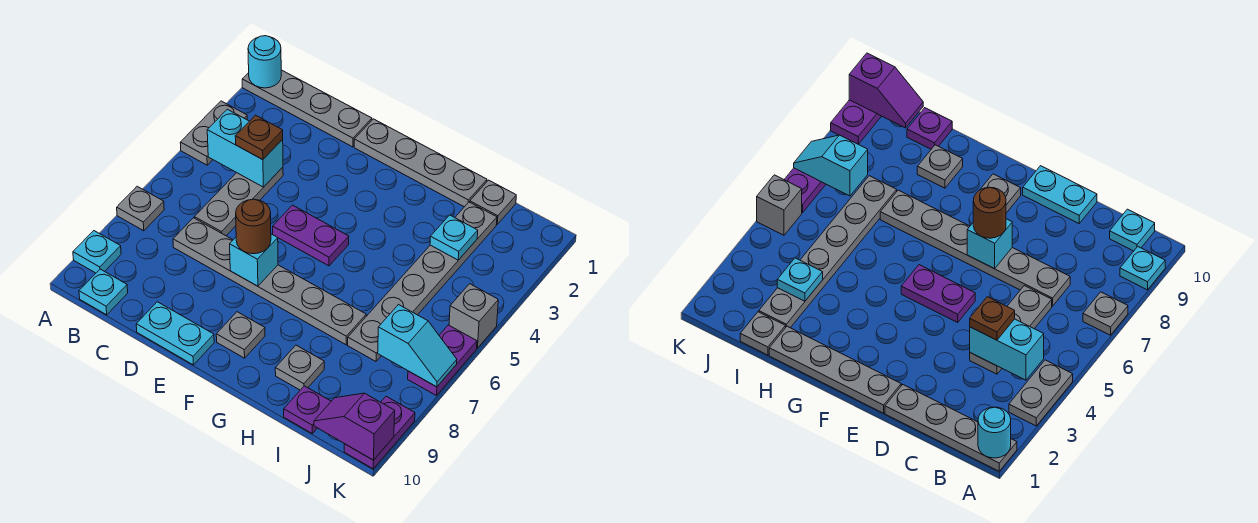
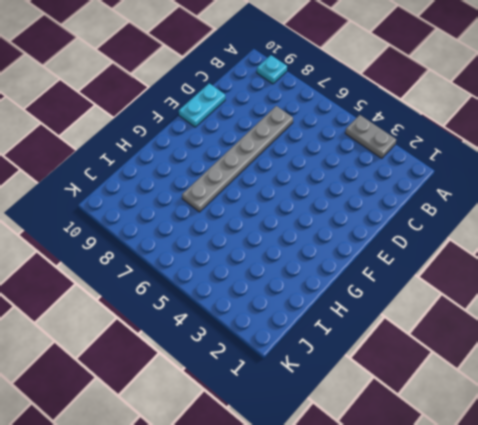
none -> grey plate A1:D1 level 1
none -> grey plate A7 level 1
none -> cyan plate B10 level 1

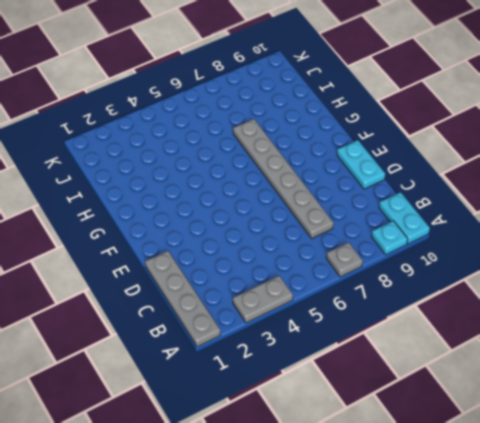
cyan plate A10:B10 level 1 -> cyan plate B10 level 1
none -> grey plate C4:C6 level 1
none -> grey plate E1:H1 level 1
none -> purple plate E5:F5 level 1

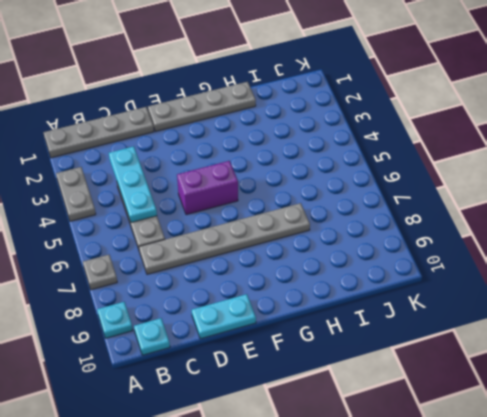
cyan plate C3:C5 level 2 -> cyan brick B4:C4 level 2
purple brick E5:F5 level 1 -> purple plate E5:F5 level 1
none -> grey plate F9 level 1
none -> grey plate H9 level 1
none -> grey plate I1 level 1

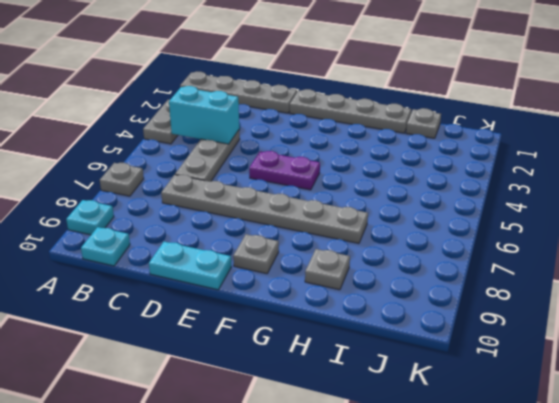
none -> grey plate I2:I7 level 1
none -> purple plate I10 level 1
none -> grey brick K5 level 1

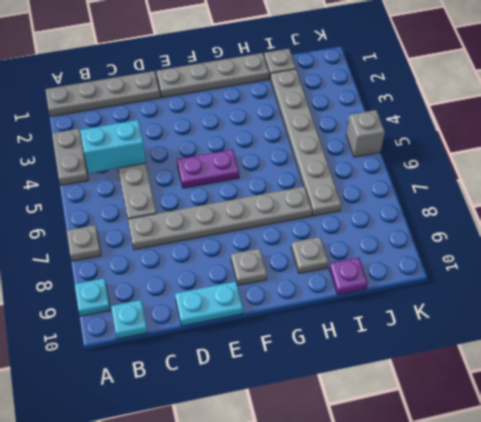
none -> purple plate K6:K7 level 1
none -> purple plate K9:K10 level 1
none -> cyan round brick A1 level 2

